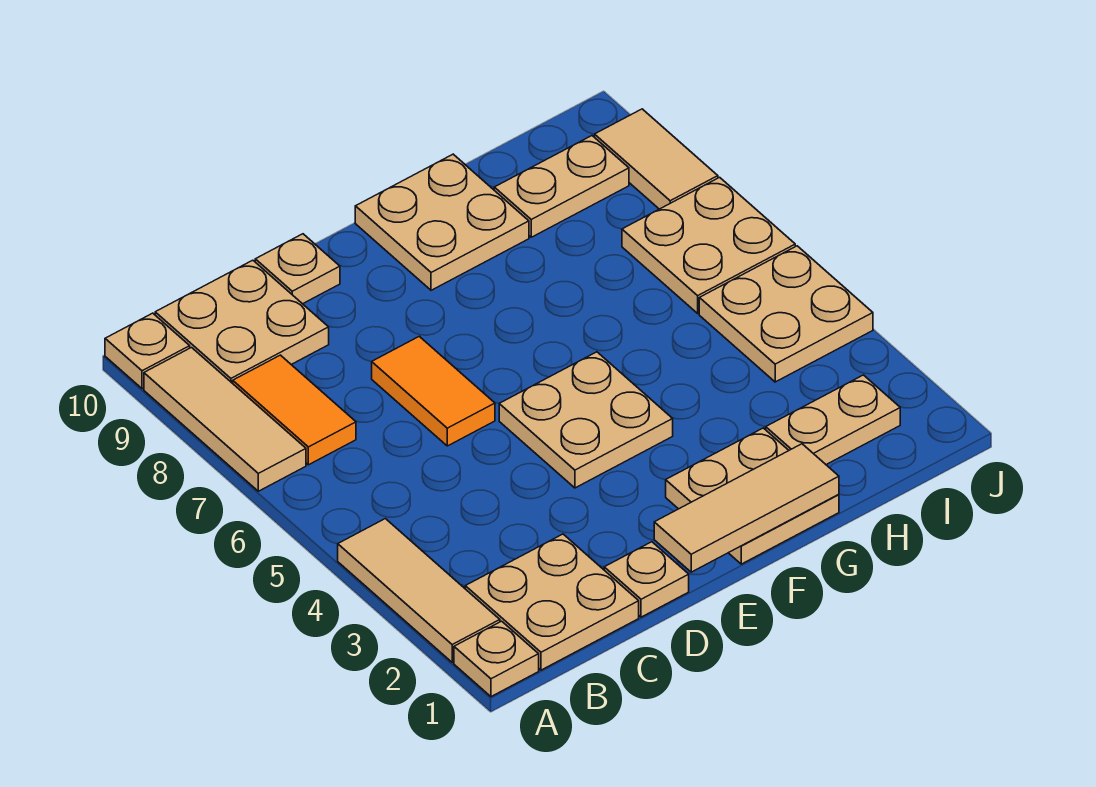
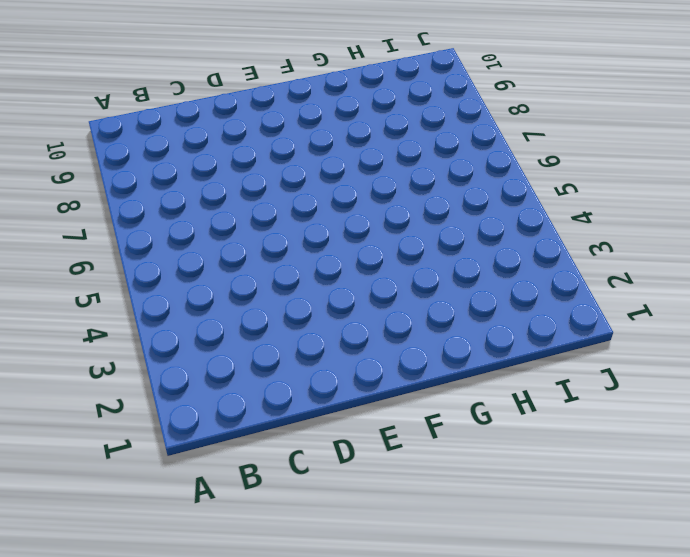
none -> tan plate A1 level 1
none -> tan tile A2:A4 level 1
none -> tan tile A7:A9 level 1

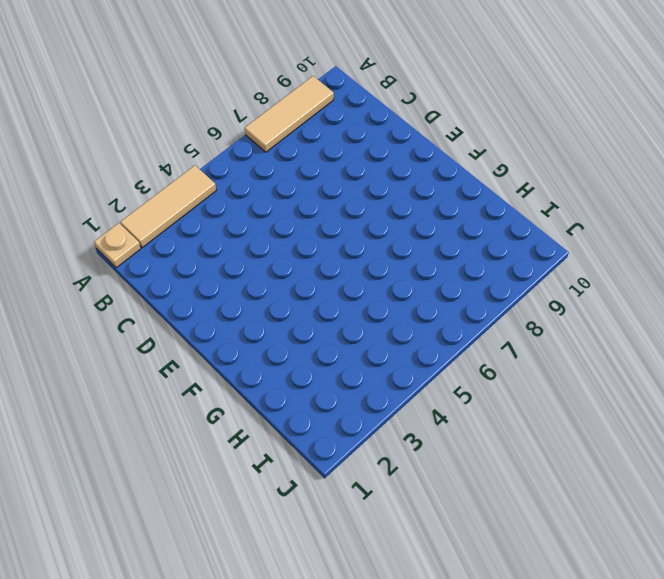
none -> tan plate A10 level 1
none -> tan plate B1:C2 level 1
none -> orange tile B7:B8 level 1

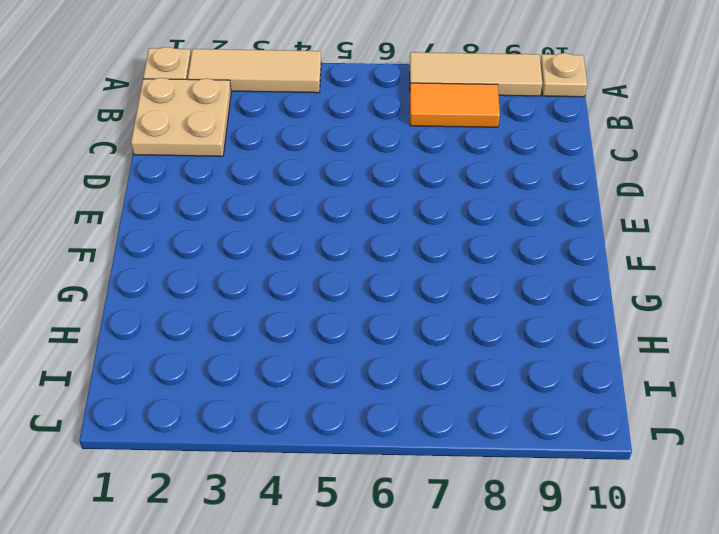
none -> tan plate B9:C10 level 1
none -> tan plate D1 level 1
none -> orange tile D6:D7 level 1

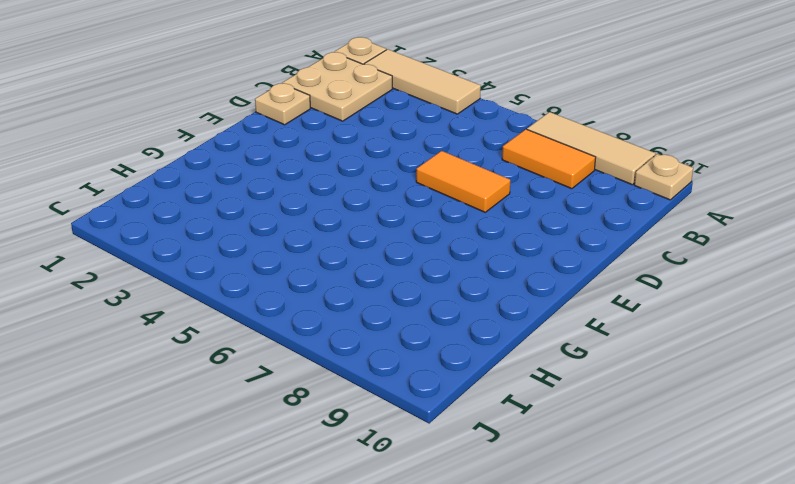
none -> tan plate B9:C10 level 1
none -> tan plate D10 level 1
none -> tan plate E4:F5 level 1

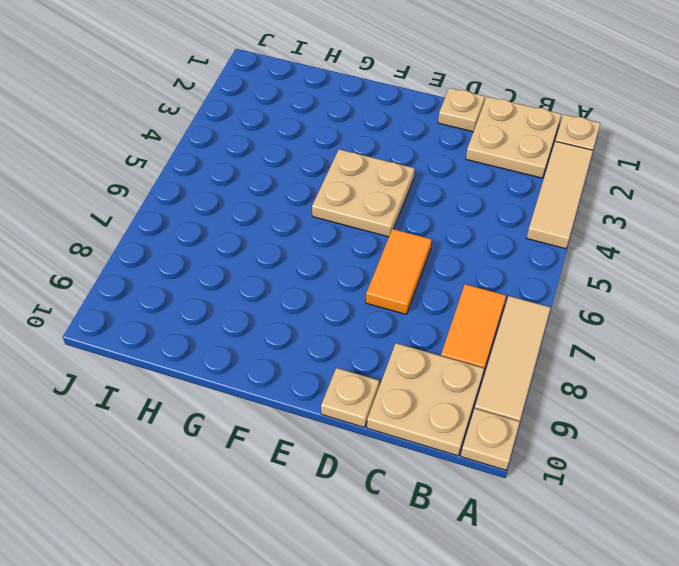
none -> tan plate F1:G2 level 1
none -> tan plate F9:G10 level 1
none -> tan plate H2:I2 level 1

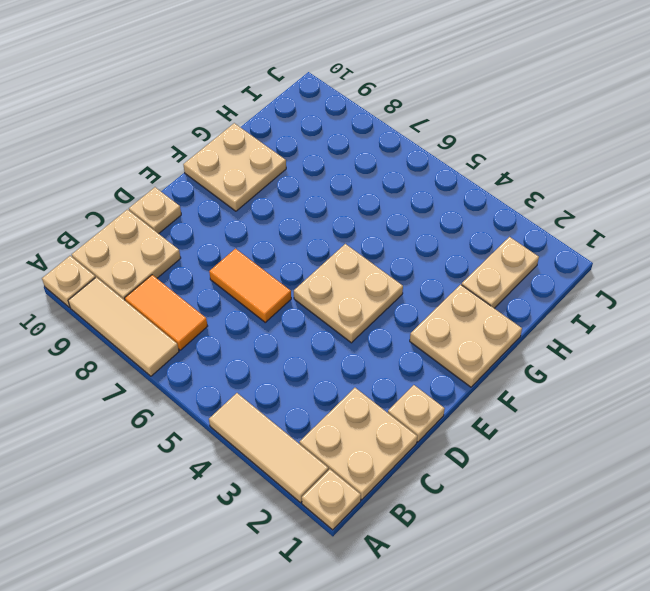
none -> tan plate H9:I9 level 1
none -> tan plate I4:J5 level 1
none -> tan plate I6:J7 level 1

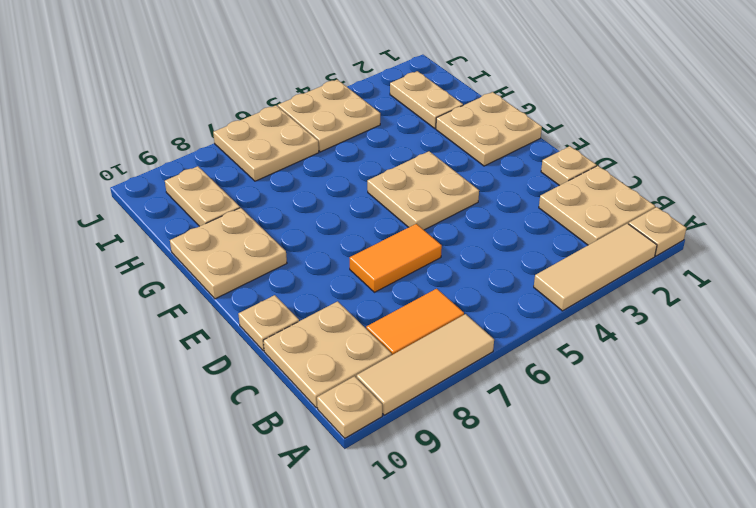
none -> tan tile J8:J9 level 1
none -> tan tile E1:G1 level 2

